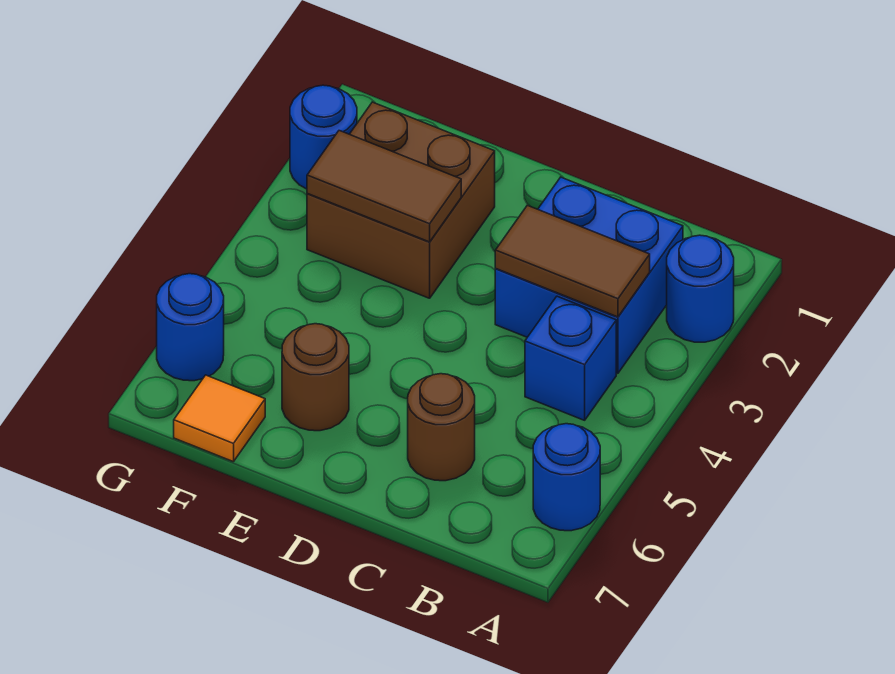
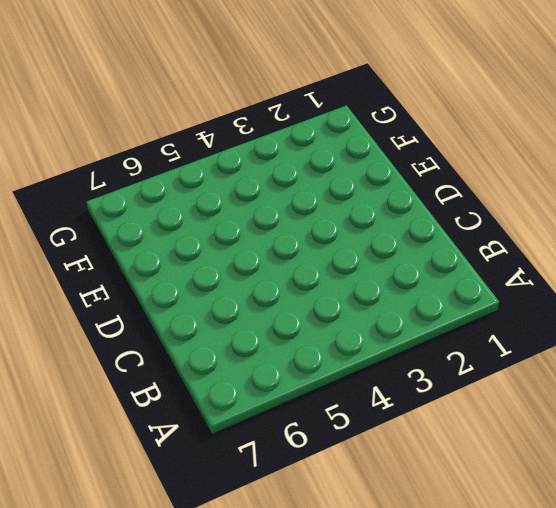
none -> blue round brick A2 level 1
none -> blue round brick A6 level 1
none -> blue brick B2:C3 level 1

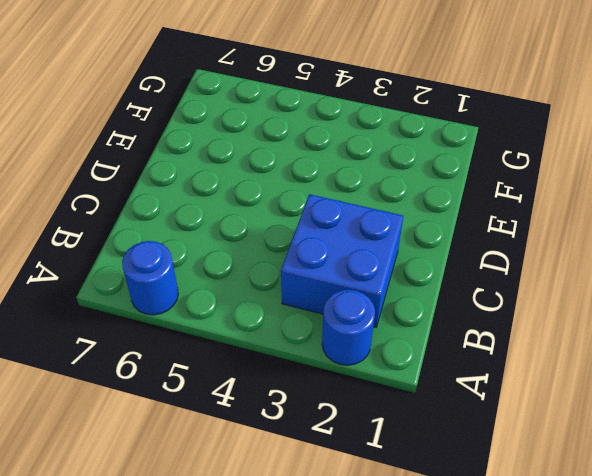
none -> blue brick B4 level 1
none -> brown round brick C6 level 1
none -> brown brick E2:F3 level 1

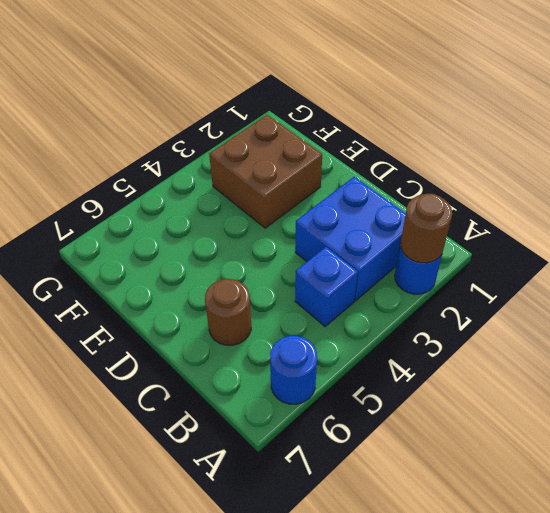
brown round brick A2 level 2 -> brown round brick E6 level 1
none -> orange tile F7 level 1
none -> blue round brick G2 level 1
none -> blue round brick G6 level 1

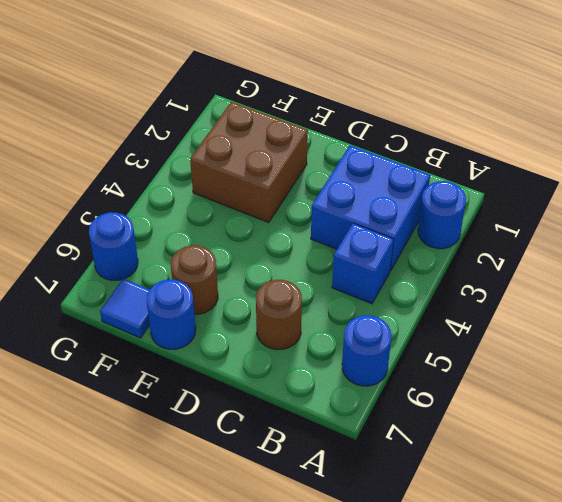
blue round brick E7 level 1 -> blue round brick G2 level 1
blue tile F7 level 1 -> orange tile F7 level 1
none -> brown tile B3:C3 level 2
none -> brown tile E3:F3 level 2

